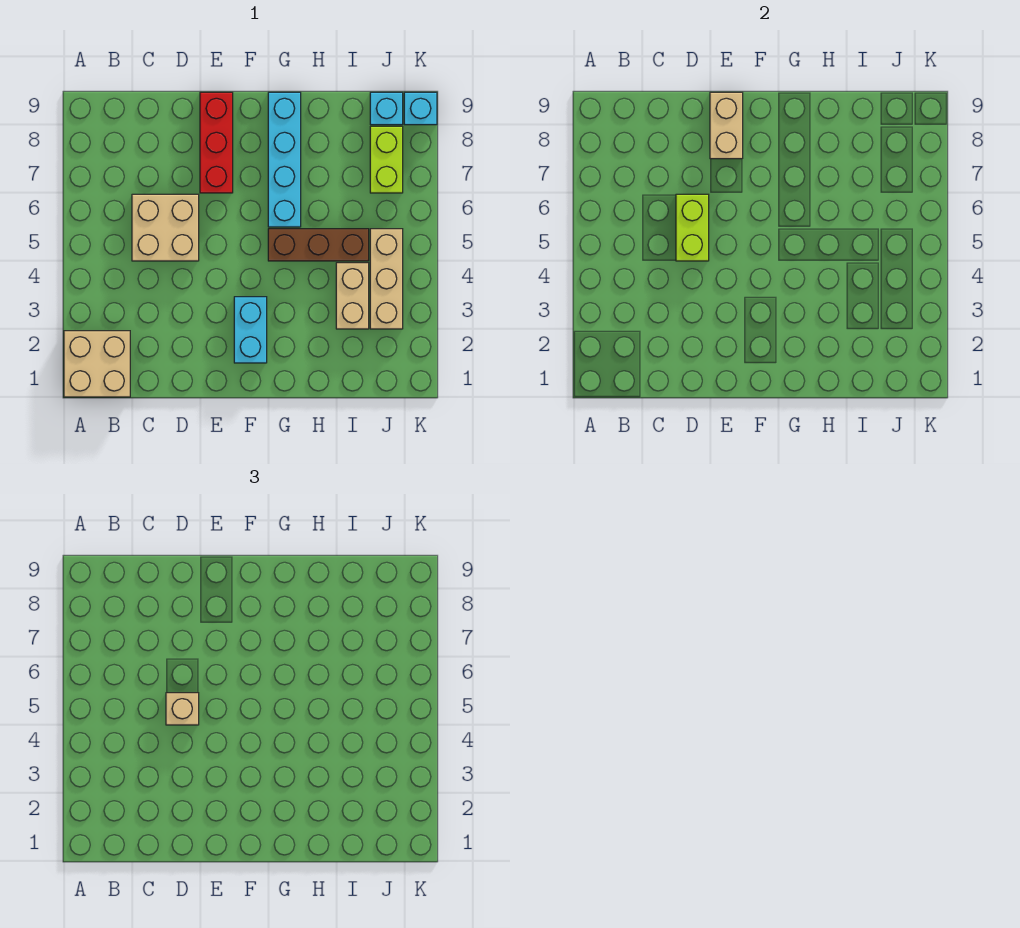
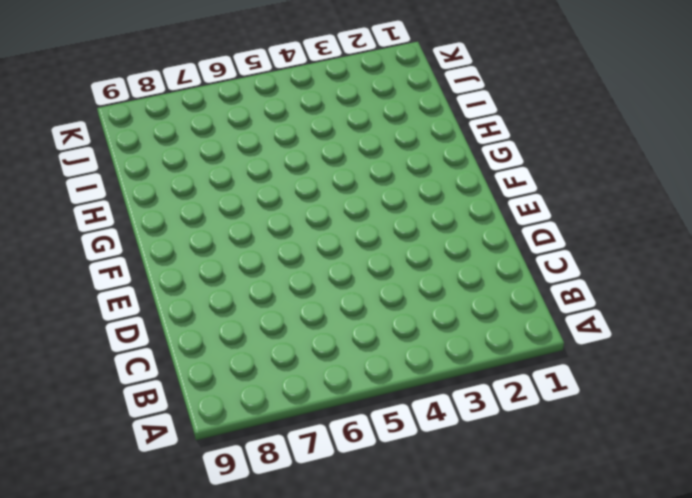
none -> tan brick A1:B2 level 1
none -> tan brick C5:D6 level 1
none -> red brick E7:E9 level 1

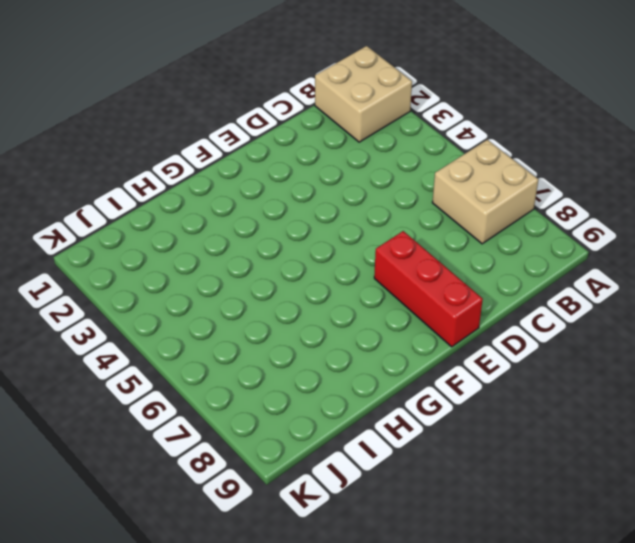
tan brick A6:B7 level 1 -> tan brick C5:D6 level 1
none -> cyan brick F2:F3 level 1
none -> brown brick G5:I5 level 1
none -> cyan brick G6:G9 level 1

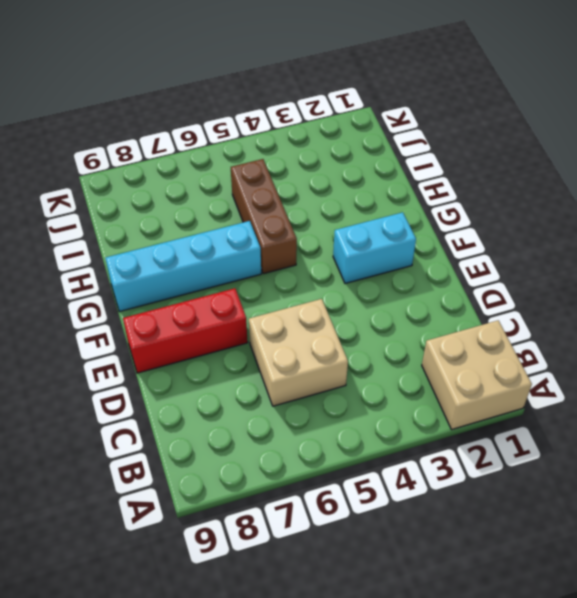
none -> tan brick I3:I4 level 1
none -> tan brick J3:J5 level 1
none -> lime brick J7:J8 level 1

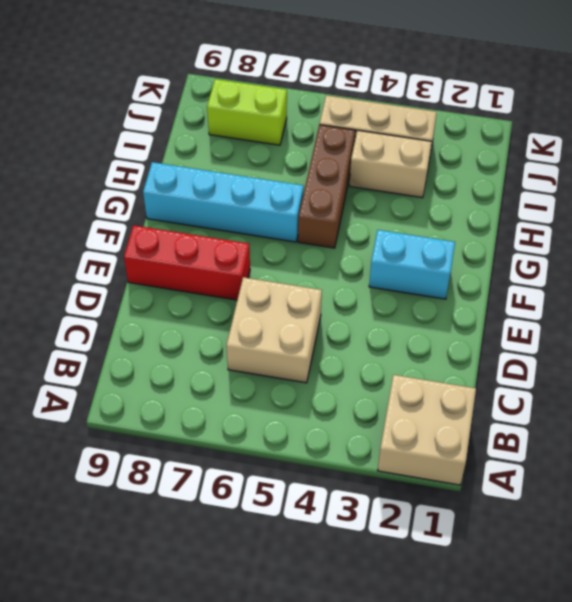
none -> cyan brick J9 level 1
none -> cyan brick K9 level 1
none -> lime brick D5:D6 level 2

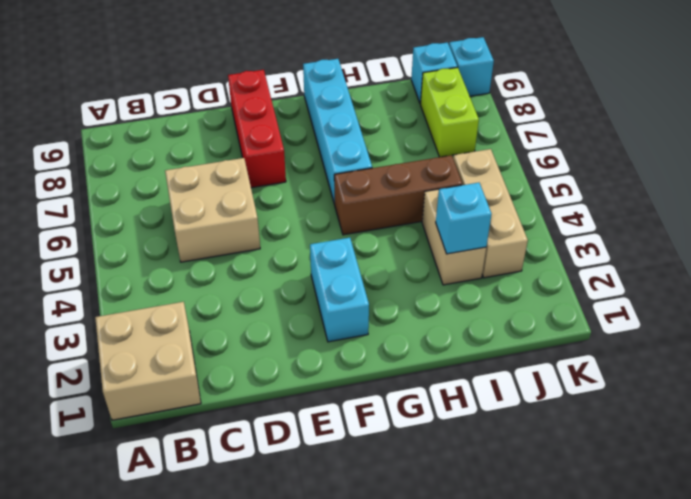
cyan brick I3 level 2 -> none
none -> lime brick D5:D6 level 2
none -> tan brick E8:E9 level 2
none -> tan brick D5 level 3

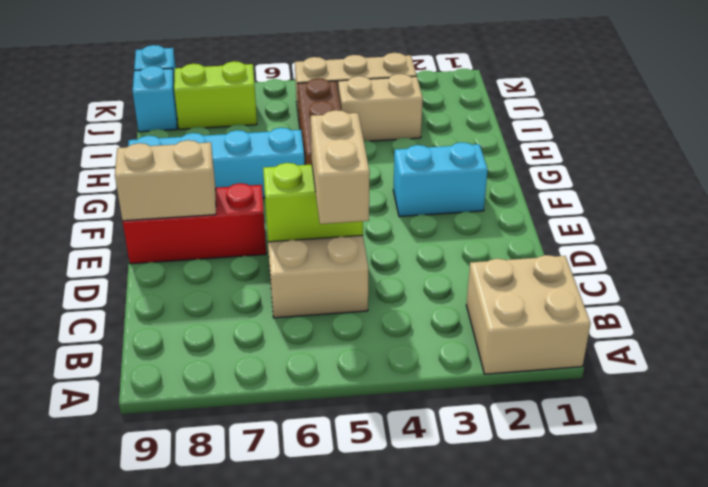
tan brick C5:D5 level 3 -> tan brick D5 level 3

